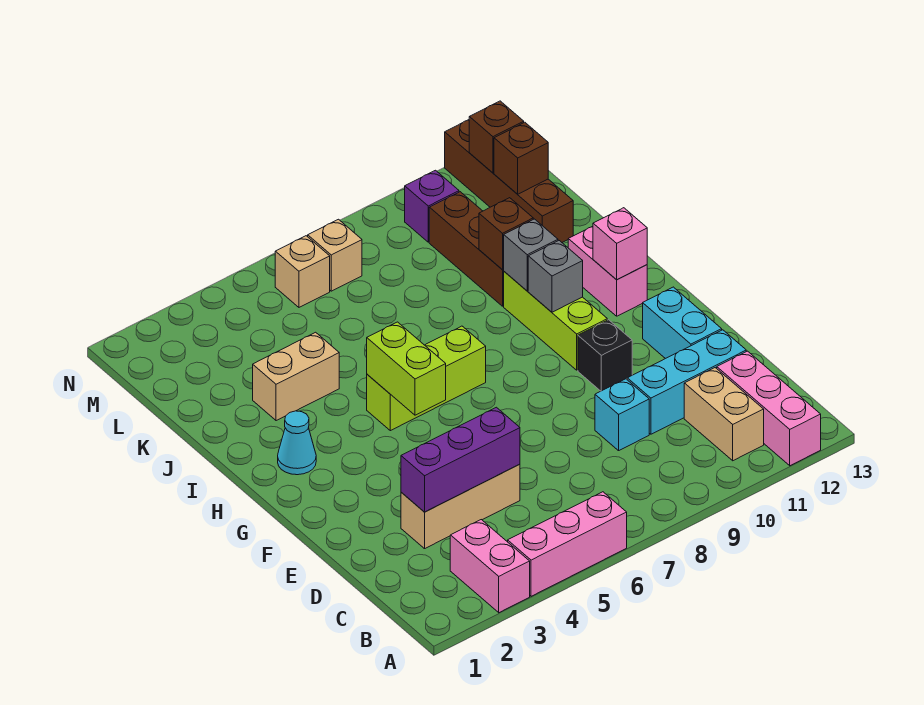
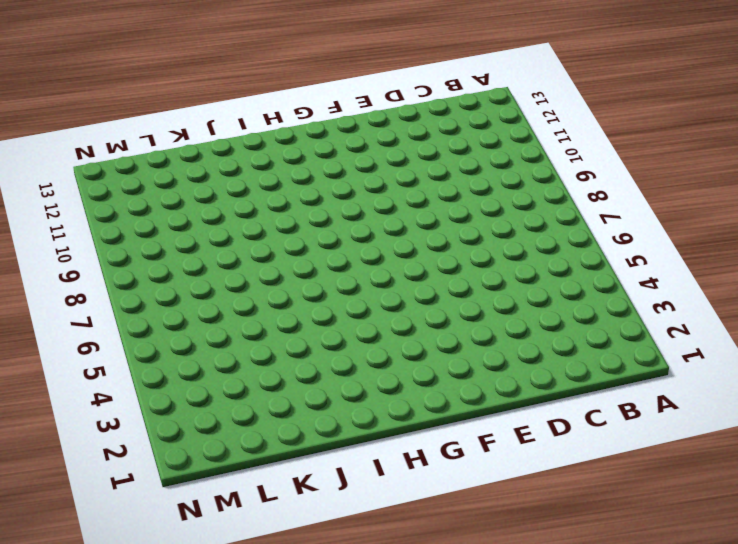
none -> pink brick A3:B3 level 1
none -> pink brick A4:A6 level 1
none -> pink brick A12:C12 level 1

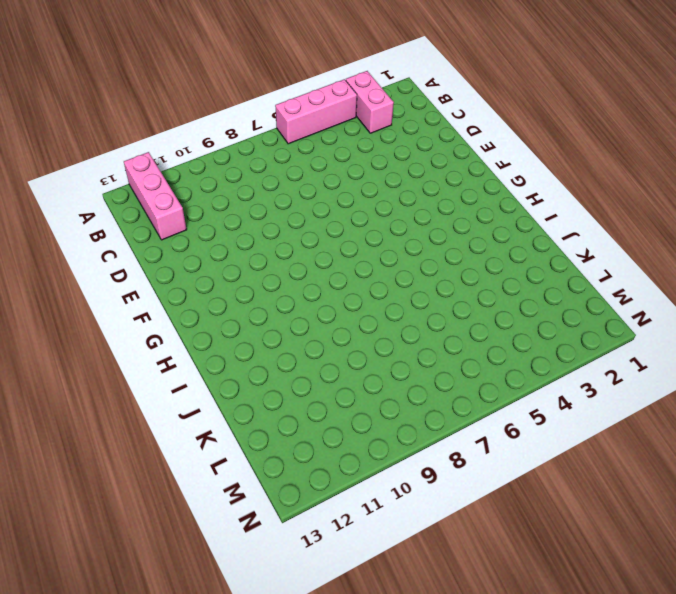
none -> tan brick B11:C11 level 1
none -> tan brick D3:D5 level 1
none -> cyan brick D9 level 1

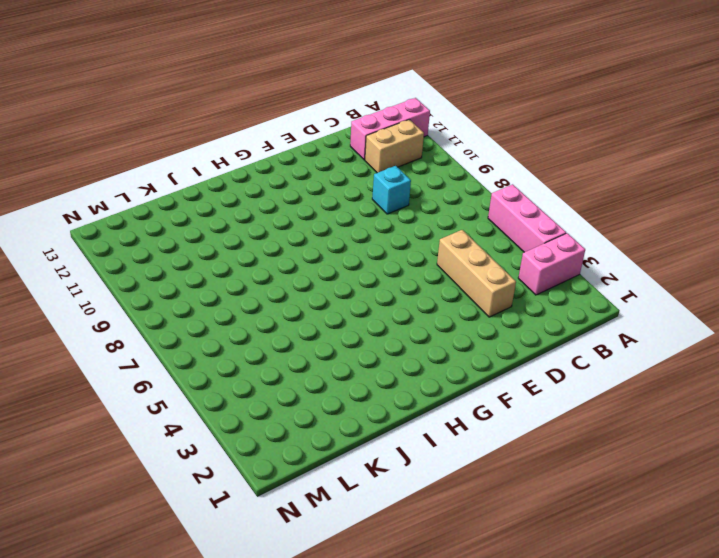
none -> cyan brick D10:D12 level 1
none -> cyan brick E12:F12 level 1
none -> black brick F10 level 1

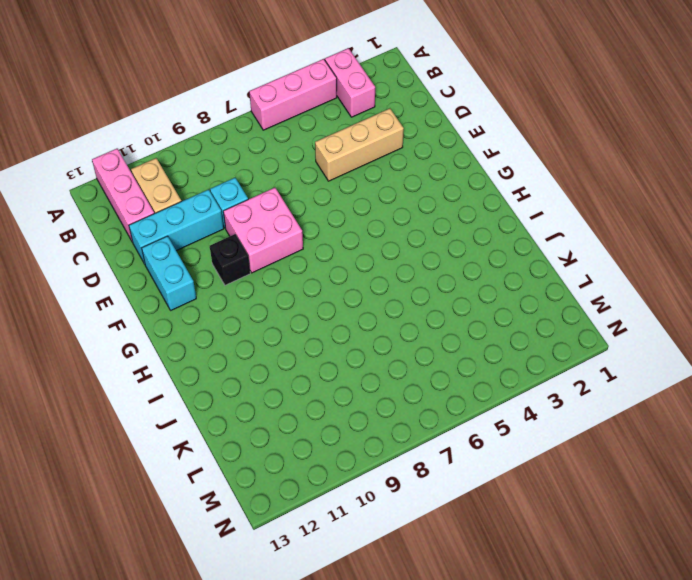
pink brick E8:F9 level 1 -> none
none -> lime brick G10:I10 level 1
none -> cyan cone H2 level 1
none -> lime brick H5:H7 level 1

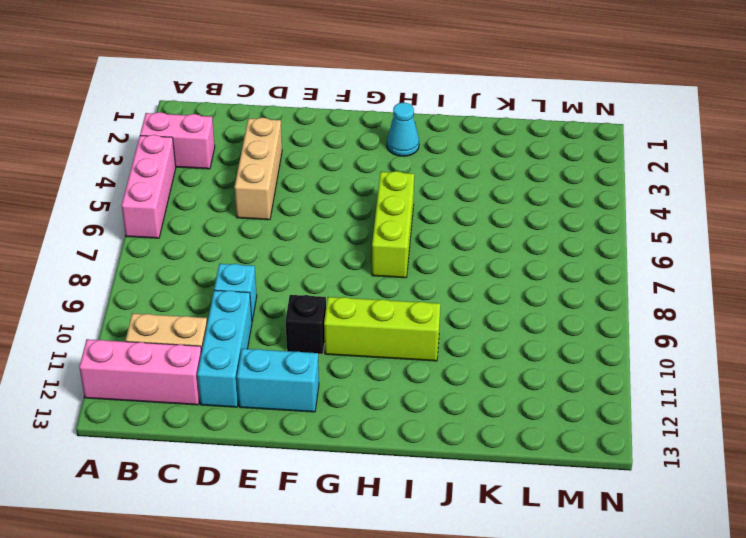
none -> pink brick H12:I12 level 1
none -> tan brick J3:J4 level 1
none -> brown brick J10:L10 level 1

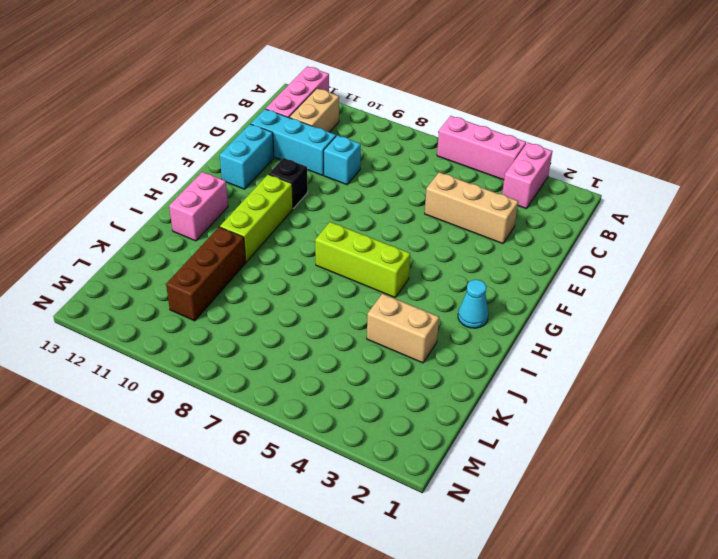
none -> brown brick K12:N12 level 1
none -> tan brick M6 level 1
none -> tan brick M7 level 1

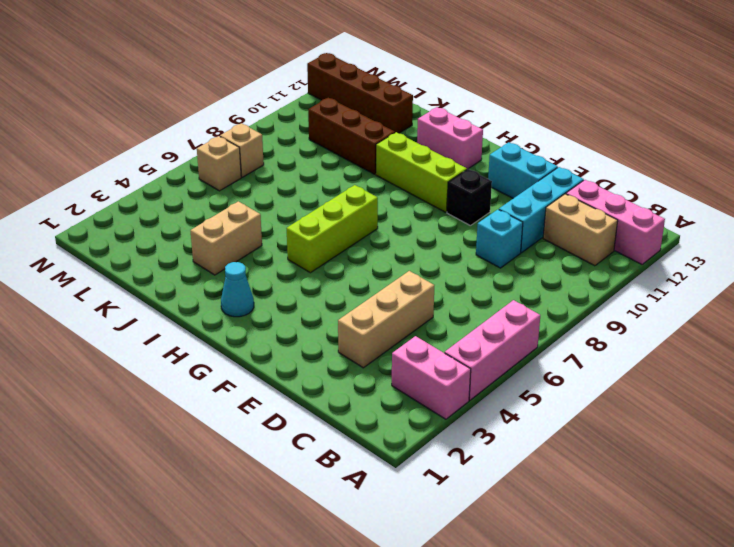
none -> purple brick M10 level 1
none -> purple brick D3:D5 level 2
none -> lime brick G5:H5 level 2

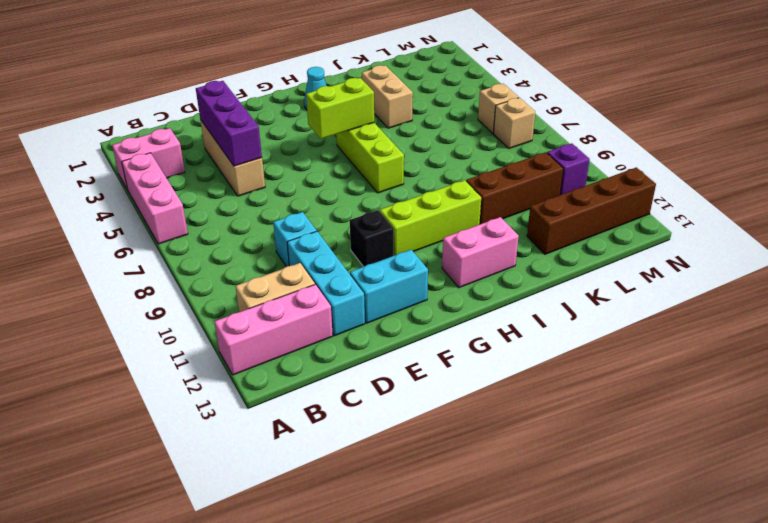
none -> grey brick H10 level 2
none -> pink brick H12 level 2
none -> grey brick I10 level 2

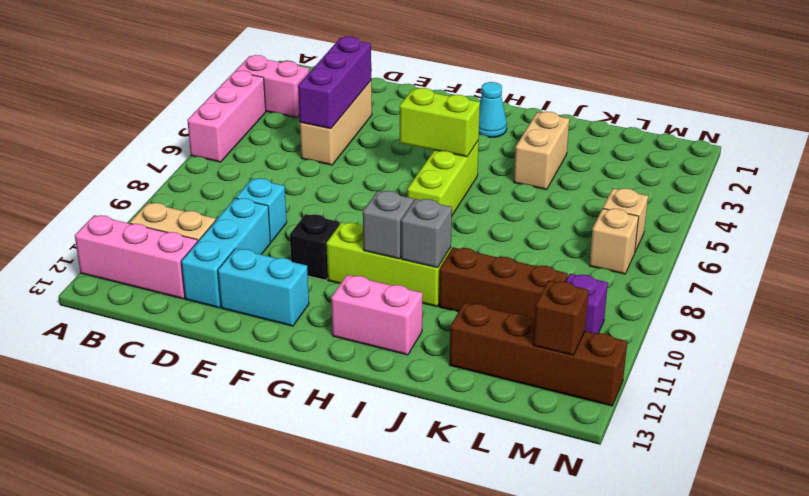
none -> pink brick H12 level 2
none -> brown brick J10 level 2
none -> brown brick L12 level 2

